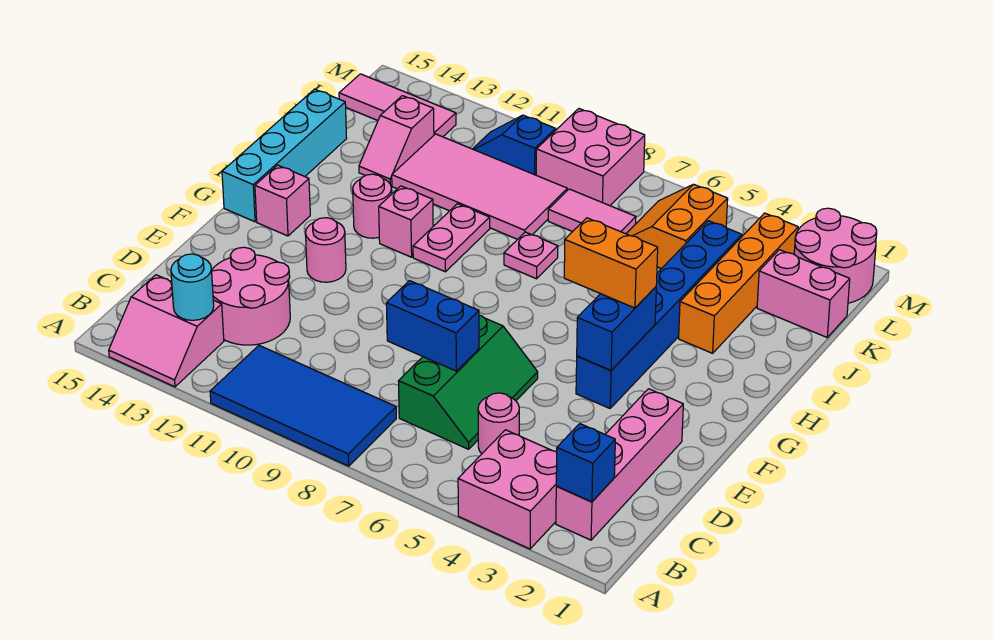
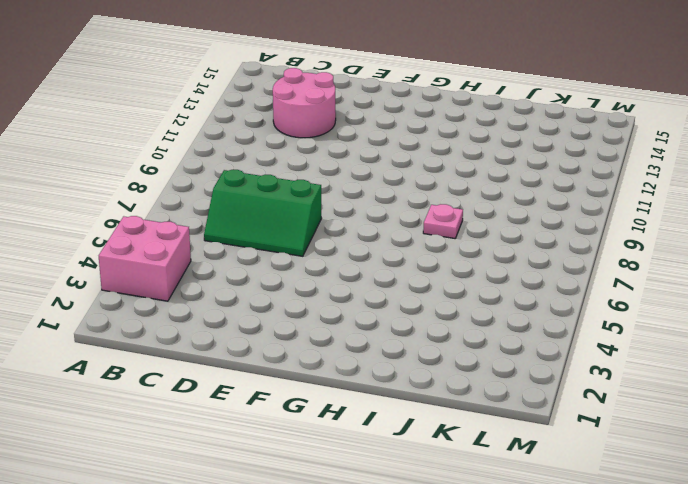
none -> blue tile A8:B11 level 1
none -> pink slope A13:B14 level 1 top B
none -> pink brick B2:E2 level 1
none -> pink round brick C5 level 1

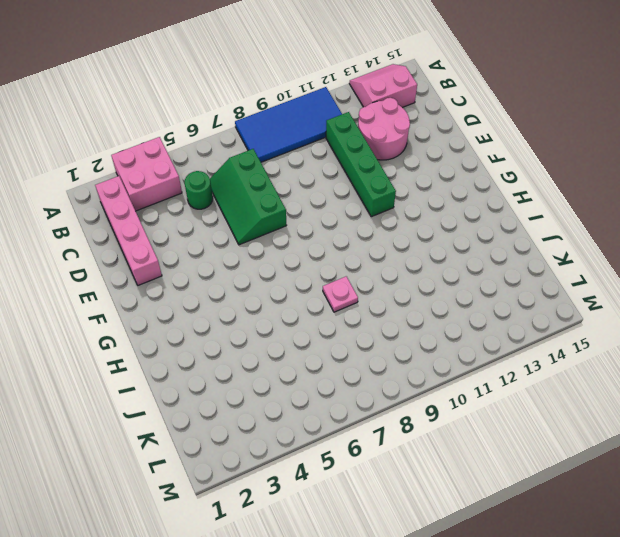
green round brick C5 level 1 -> pink round brick C5 level 1
green brick C11:F11 level 1 -> none
none -> blue brick F4:K4 level 1
none -> pink round brick F12 level 1
none -> pink brick G14 level 1
none -> cyan brick G15:J15 level 1

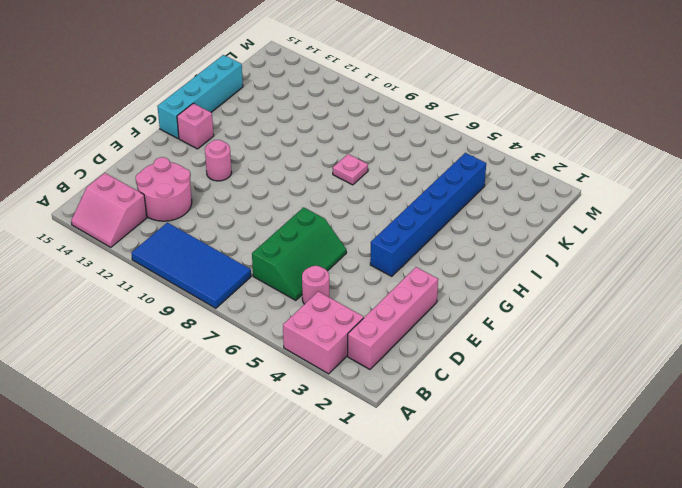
none -> pink plate H10:I10 level 1
none -> pink brick H11 level 1
none -> pink round brick H12 level 1
none -> orange brick I3:L3 level 1

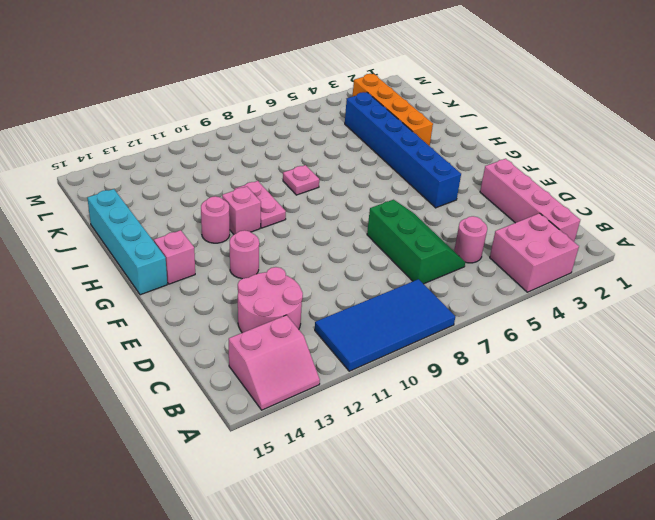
none -> pink tile J9:K12 level 1
none -> pink slope J13:K13 level 1 top K
none -> pink brick K1:K2 level 1
none -> orange slope K5:L6 level 1 top 5

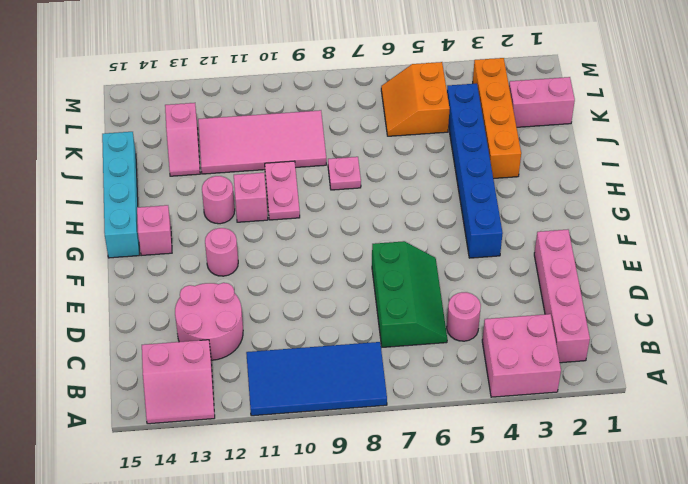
none -> pink tile K7:K8 level 1
none -> pink round brick L1:M2 level 1
none -> pink brick L8:M9 level 1
none -> blue slope L10:L11 level 1 top 10

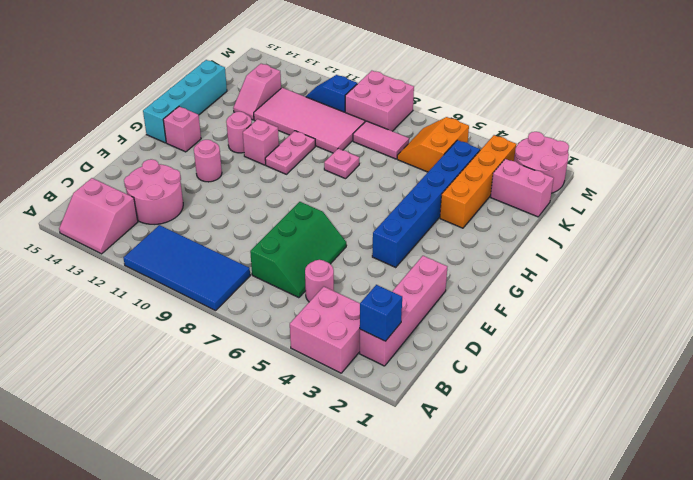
none -> pink tile L13:L15 level 1
none -> cyan round brick B13 level 2
none -> blue brick D7:D8 level 2
none -> blue brick F4:G4 level 2

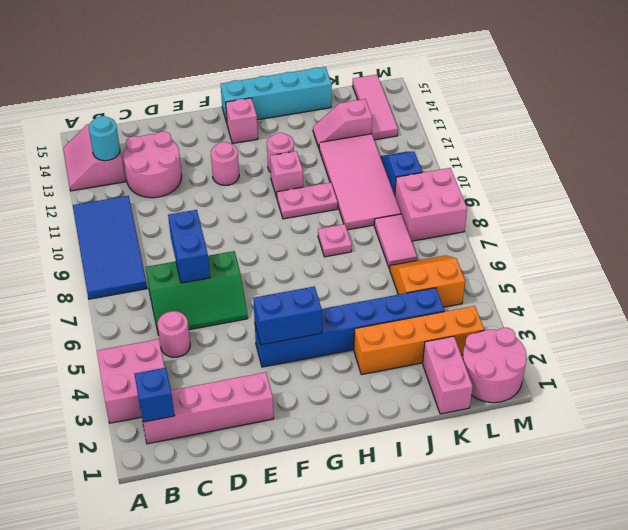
none -> orange brick G4:G5 level 3

